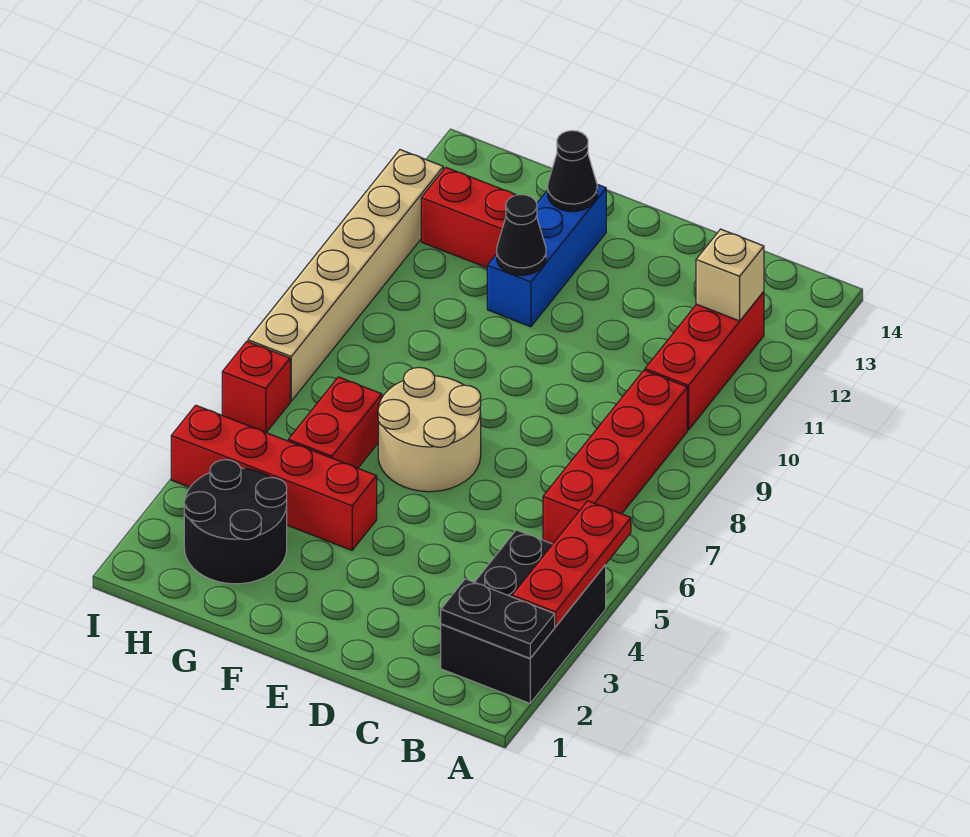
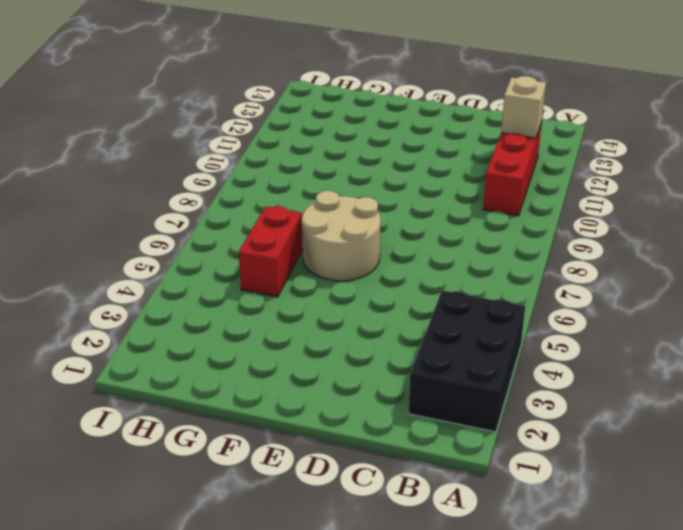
none -> red brick B6:B9 level 1
none -> red brick F4:I4 level 1
none -> blue brick F11:F13 level 1

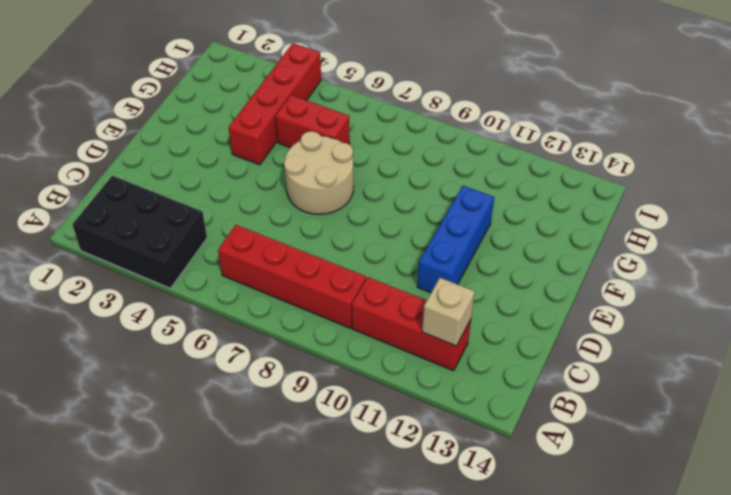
blue brick D11:F11 level 1 -> blue brick F11:F13 level 1
none -> black round brick G2:H3 level 1
none -> red brick G12:H12 level 1
none -> red brick I6 level 1

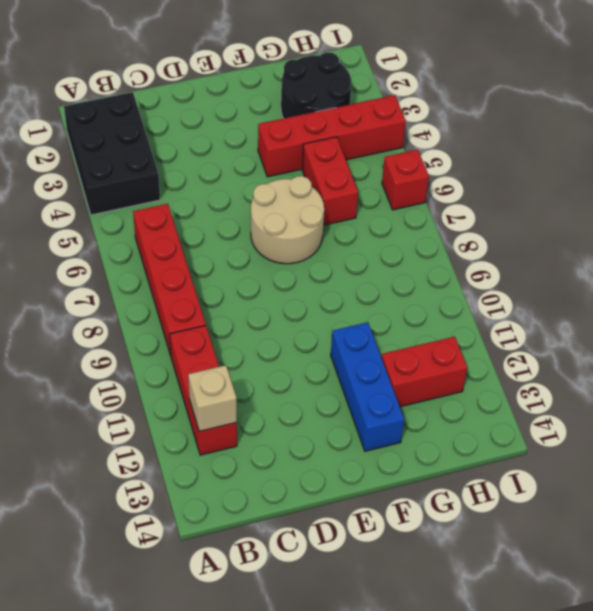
none -> tan brick I7:I12 level 1
none -> black plate A2:B2 level 2
none -> red plate A3:A5 level 2

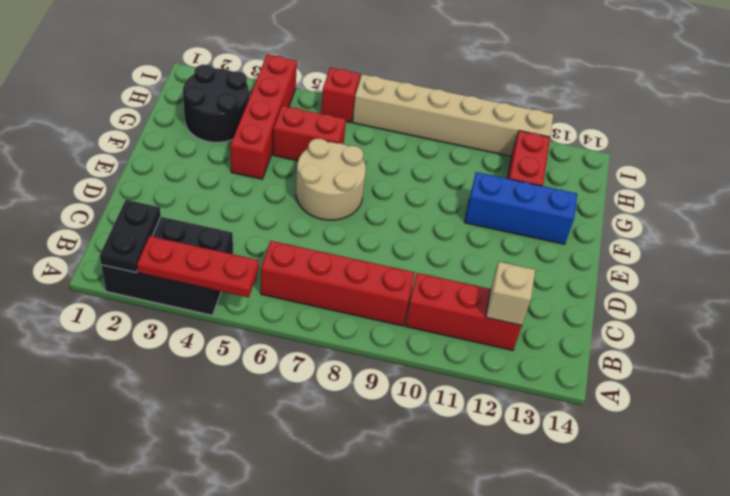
none -> black cone F11 level 2
none -> black cone F13 level 2

